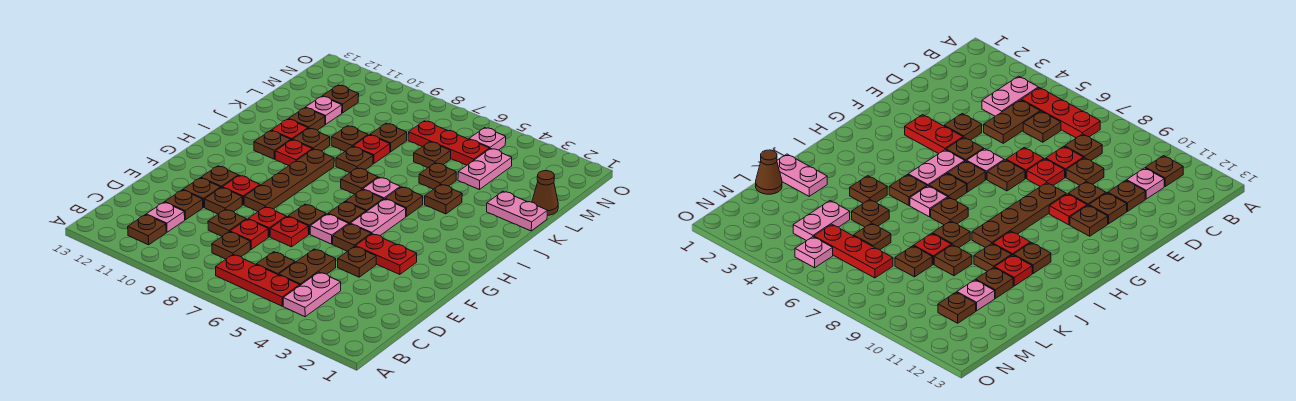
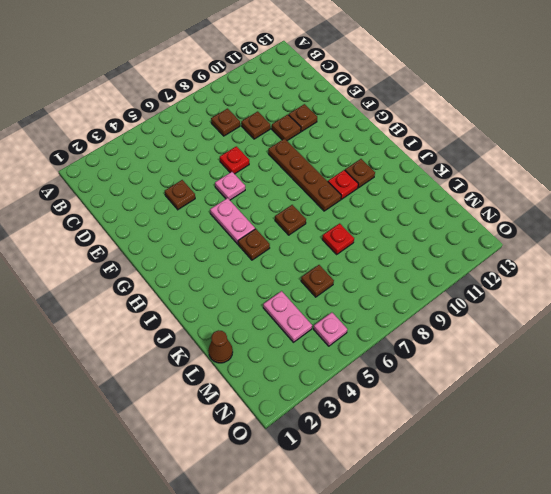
none -> pink plate B4:C4 level 1
none -> red plate B5:B7 level 1
none -> brown plate B11 level 1
none -> brown plate C5:D5 level 1

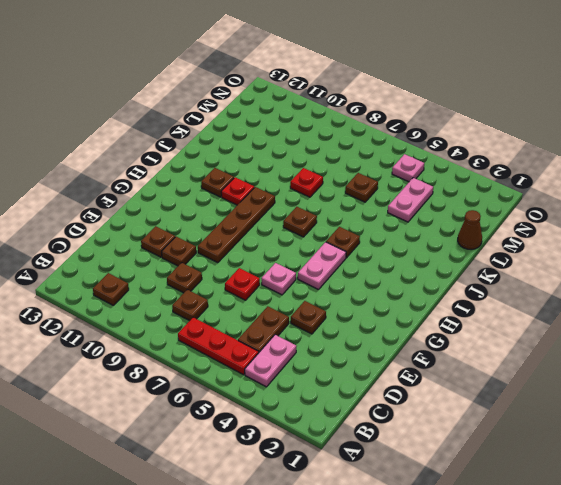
none -> brown plate C6 level 1
none -> pink plate C11 level 1
none -> red plate D8 level 1
none -> brown plate D11 level 1

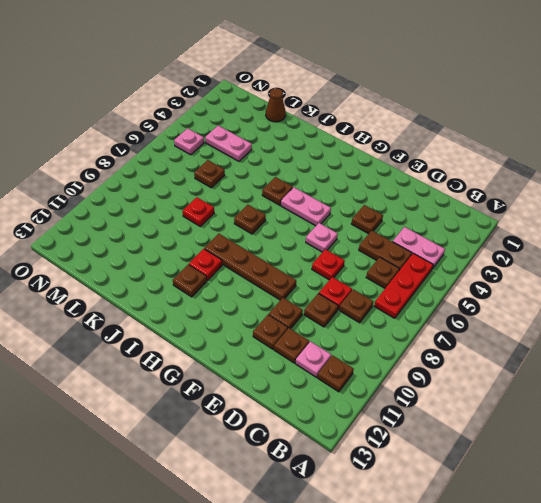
none -> red plate E8 level 1
none -> red plate F3:F4 level 1
none -> brown plate F5 level 1
none -> brown plate F7 level 1

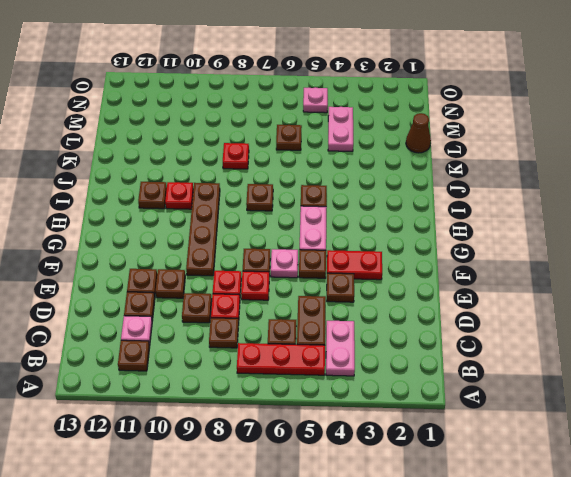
none -> red plate F10 level 1
none -> brown plate F11 level 1
none -> brown plate G6 level 1
none -> brown plate H6 level 1

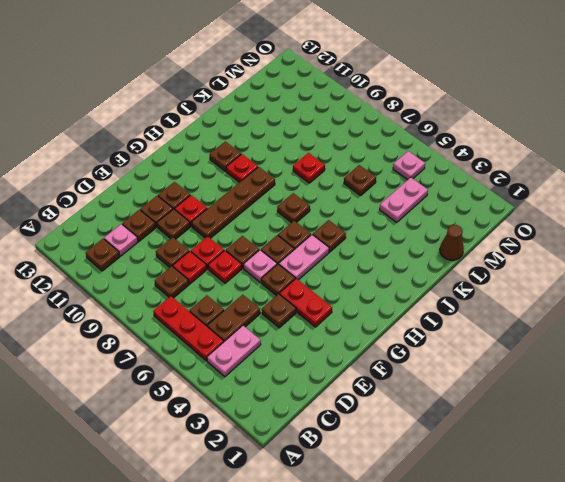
none -> pink plate I6 level 1
none -> brown plate J4 level 1
none -> brown plate J8 level 1
none -> brown plate J10 level 1

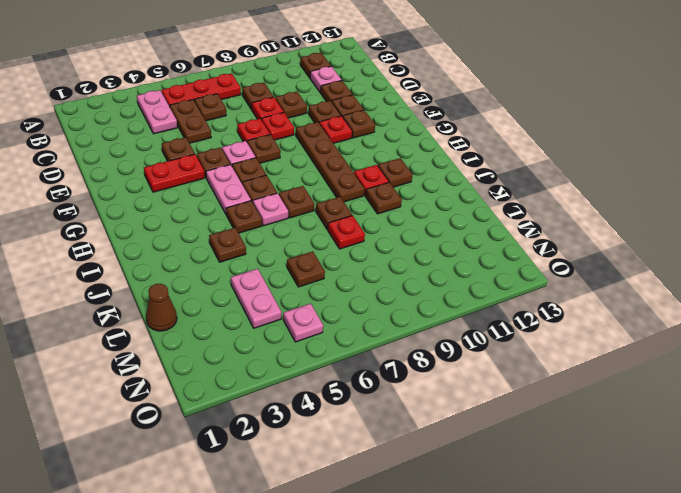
none -> red plate J11 level 1
none -> pink plate K1:K2 level 1
none -> brown plate K5 level 1
none -> brown plate K9 level 1

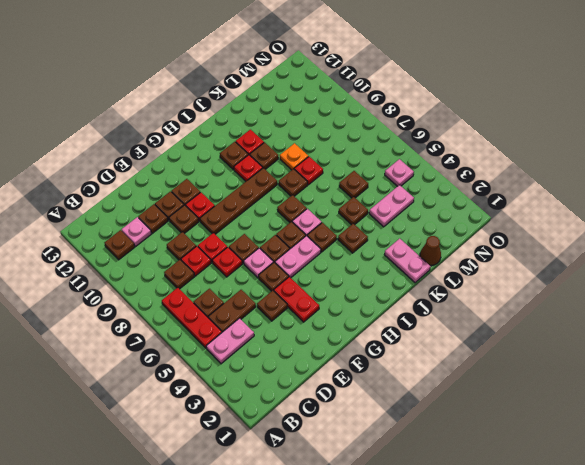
orange plate K9 level 1 -> brown plate K9 level 1
none -> brown plate K11 level 1
none -> brown plate L8 level 1
none -> pink plate L11 level 1
none -> red plate M5:M7 level 1

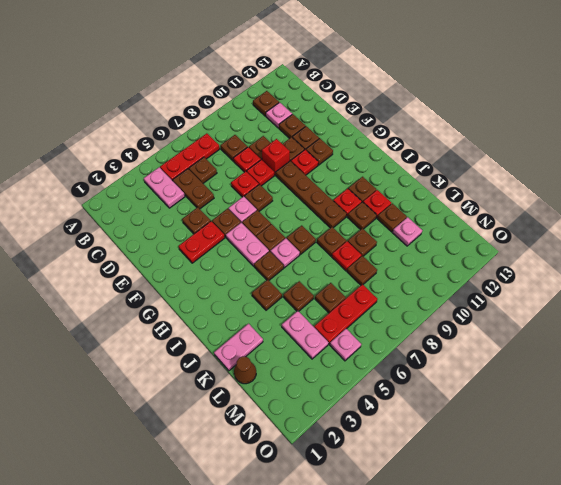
red brick E9 level 1 -> none
none -> brown plate M11 level 1

